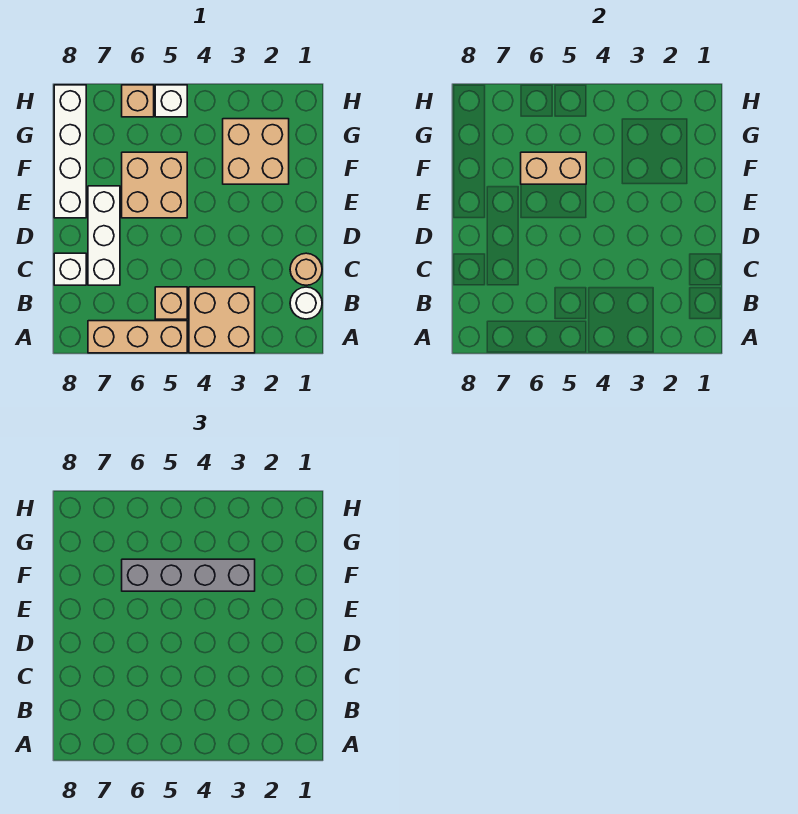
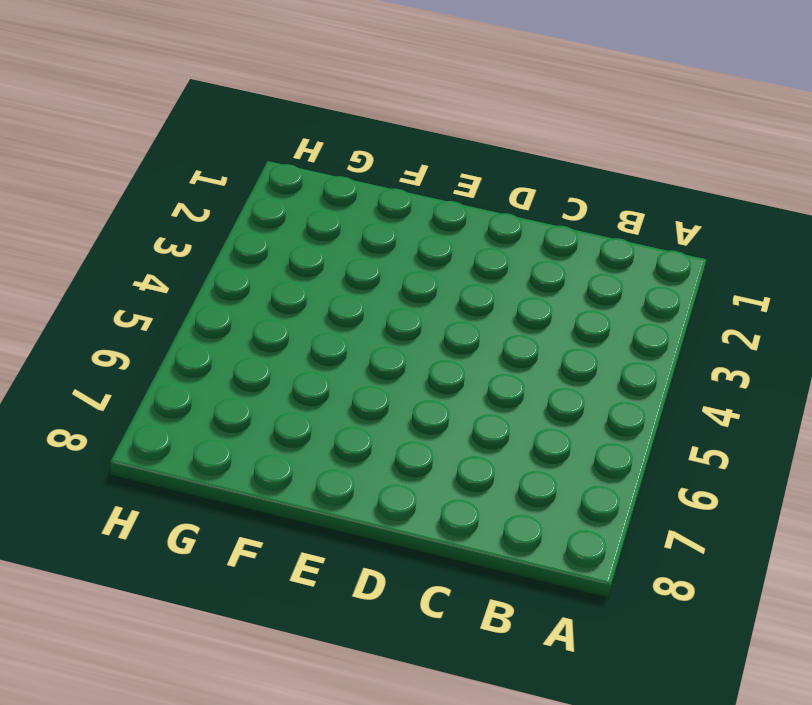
none -> tan brick A3:B4 level 1
none -> tan brick A5:A7 level 1
none -> white round brick B1 level 1

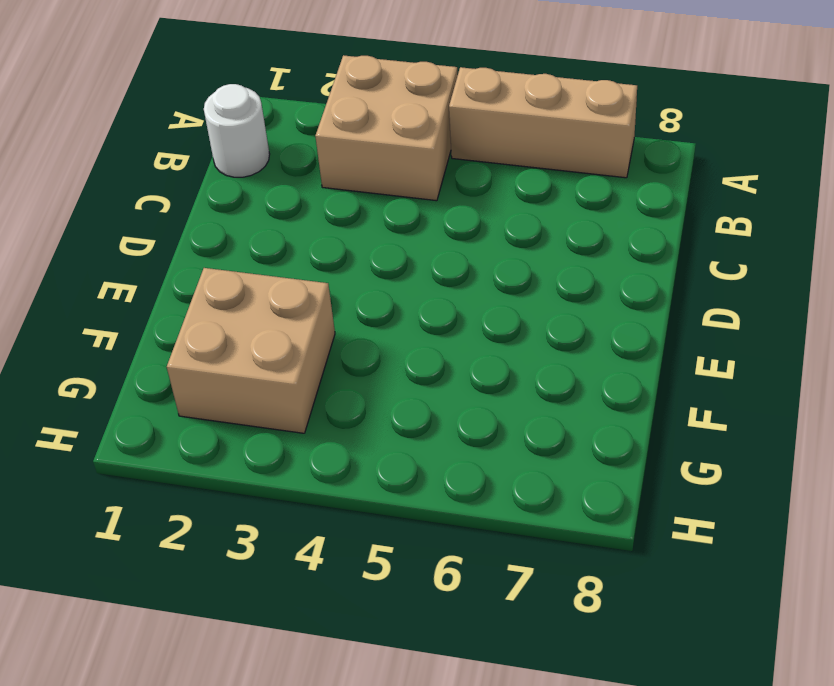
none -> tan brick B5 level 1
none -> tan round brick C1 level 1
none -> white brick C7:E7 level 1

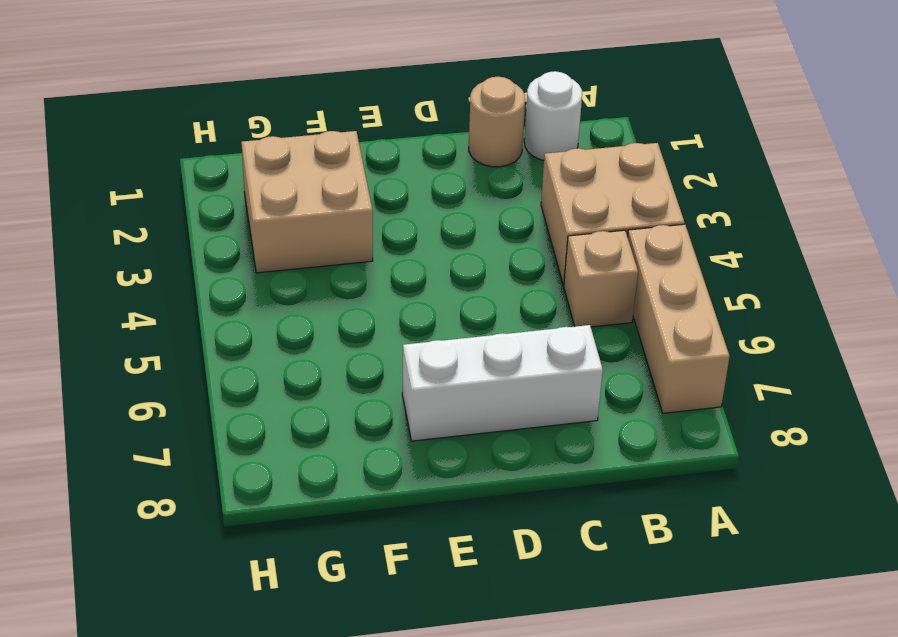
none -> white brick C8 level 1
none -> tan brick E5:F6 level 1
none -> white brick E8:H8 level 1

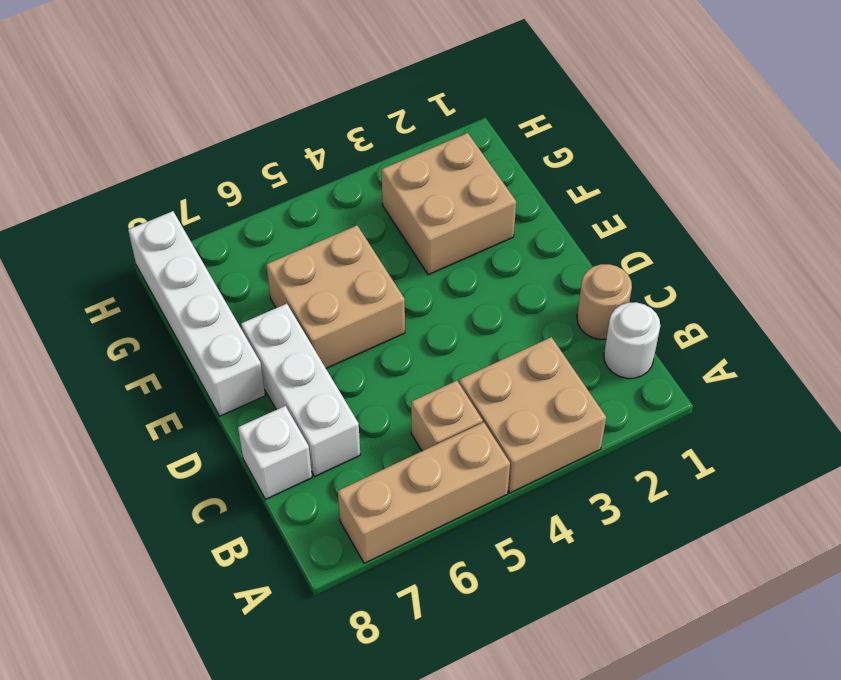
none -> white brick H5 level 1
none -> tan brick H6 level 1
none -> tan brick F5:F6 level 2

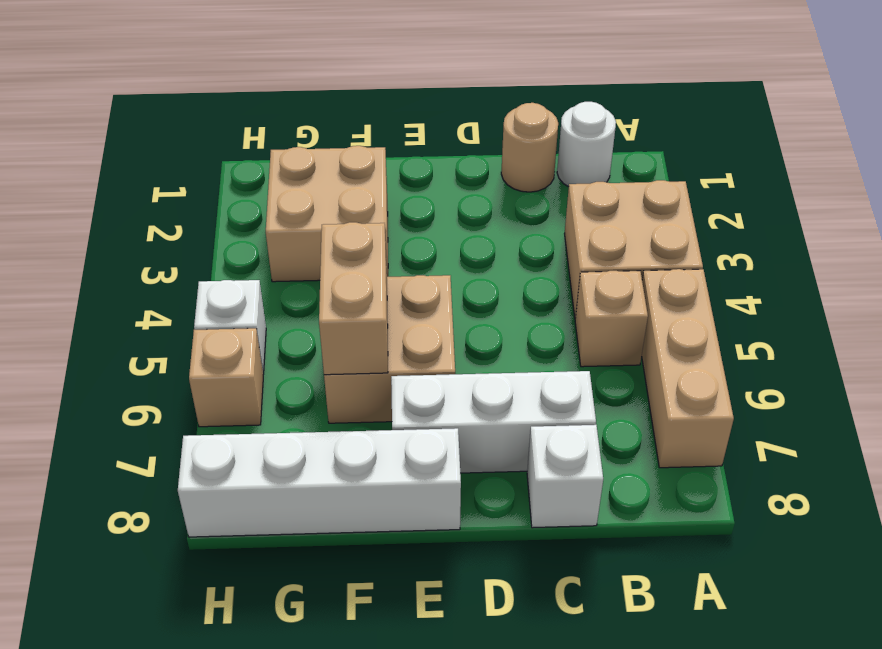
none -> grey brick F3:F6 level 3

